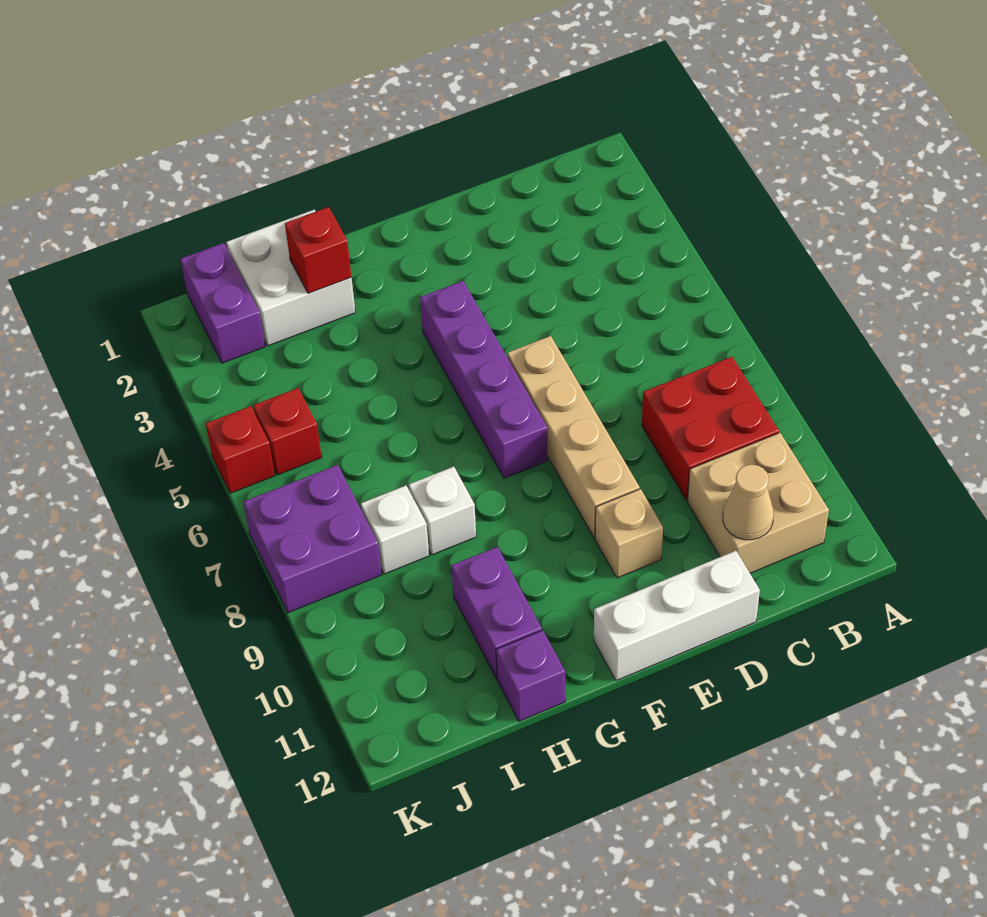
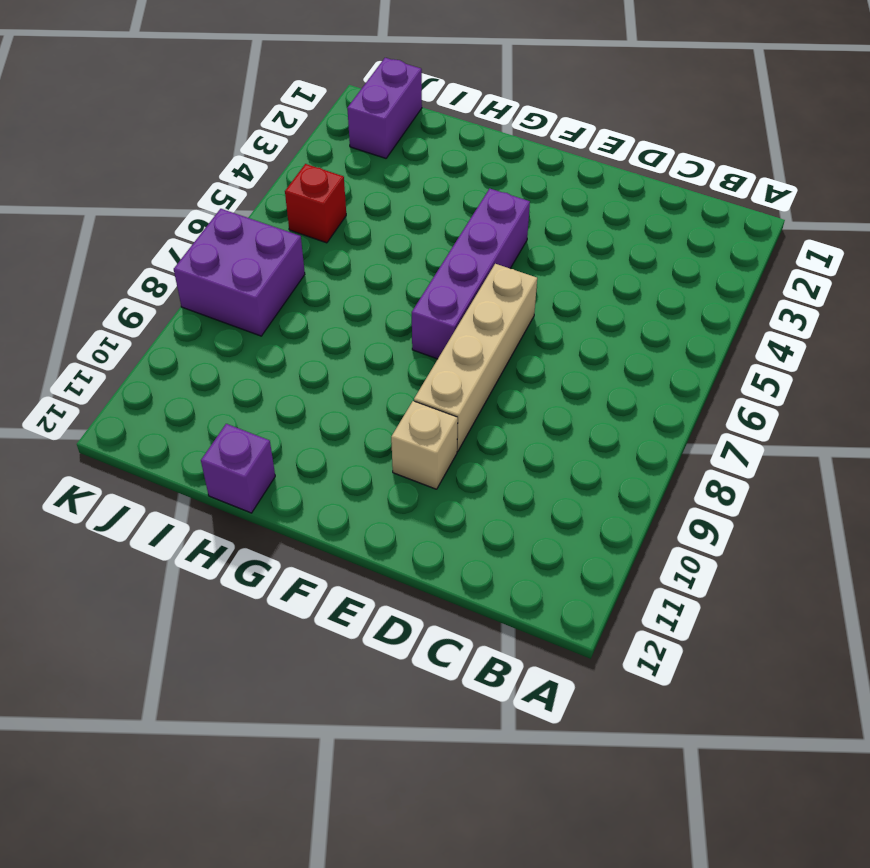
none -> red brick B8:C9 level 1
none -> tan brick B10:C11 level 1
none -> white brick D12:F12 level 1

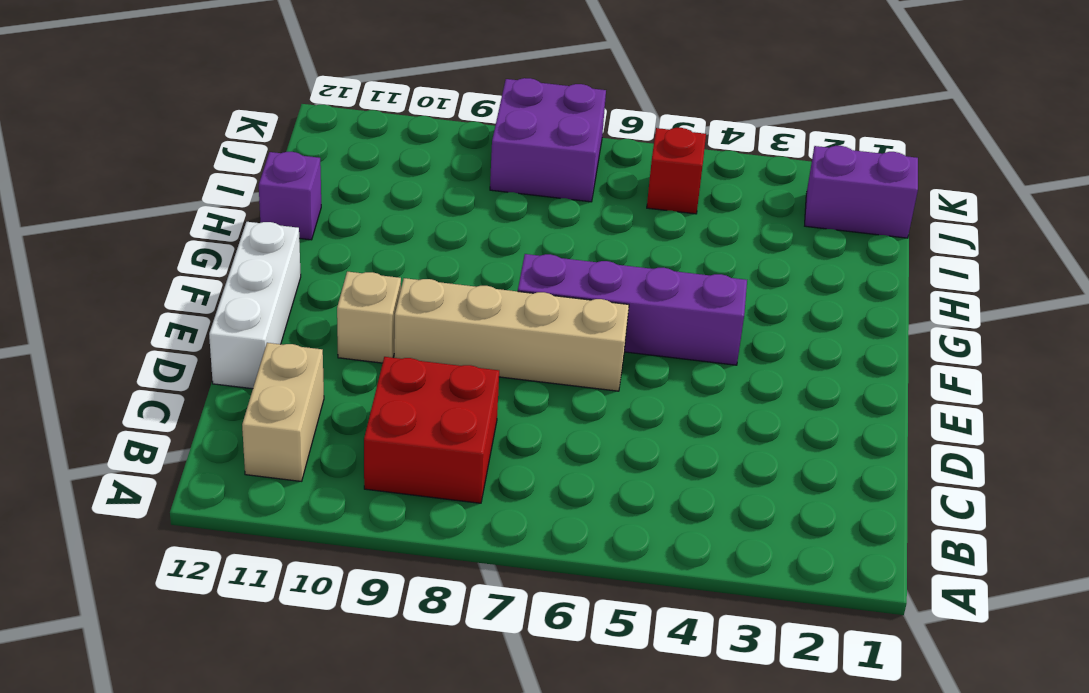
tan brick B11:C11 level 1 -> tan brick B10:C11 level 1
none -> white brick H1:I2 level 1
none -> white brick H8 level 1
none -> purple brick H10:H11 level 1

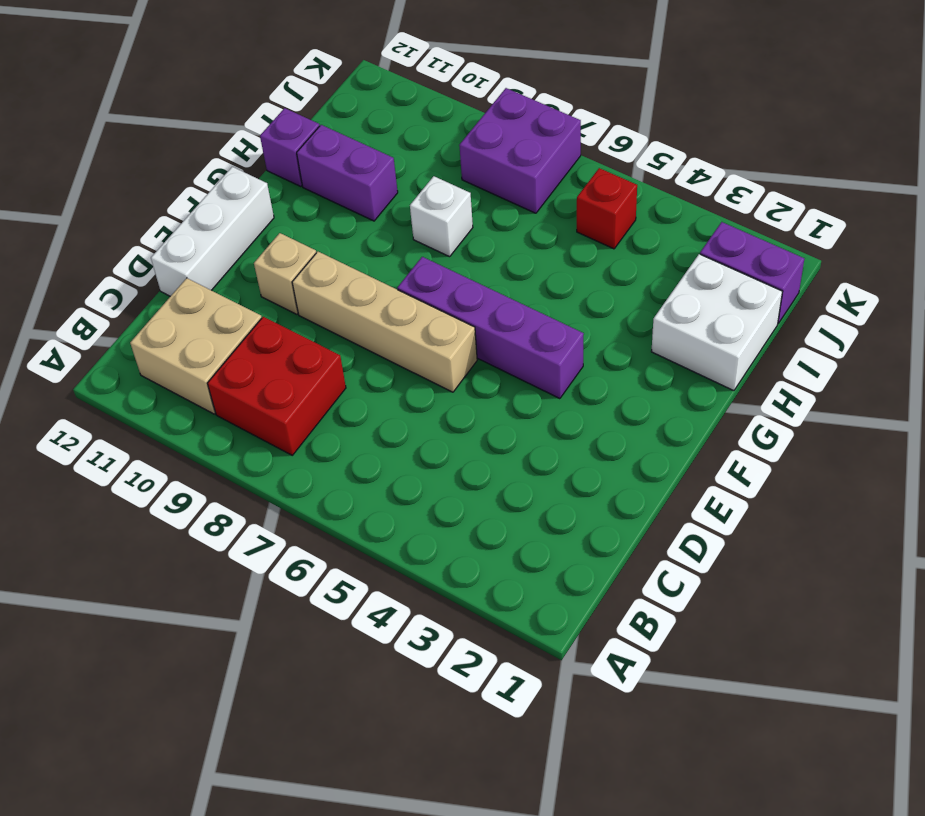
none -> white brick I8 level 1
none -> red brick K5 level 1
none -> tan cone C11 level 2

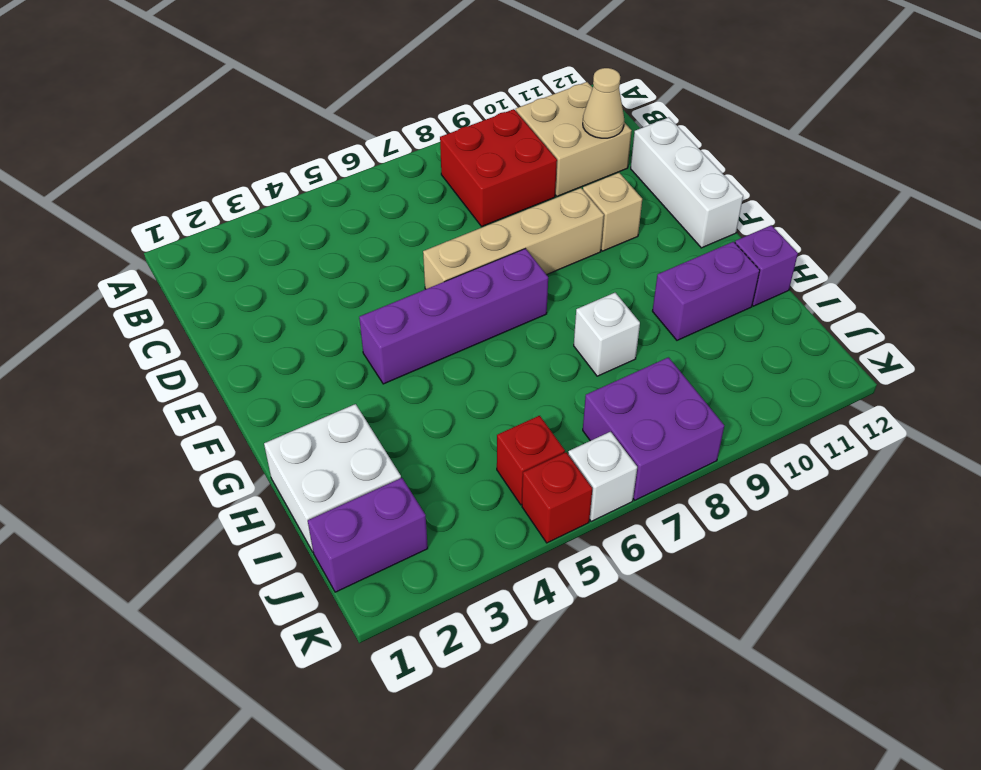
white brick K6 level 1 -> white brick I8 level 1
none -> red brick H2 level 2

